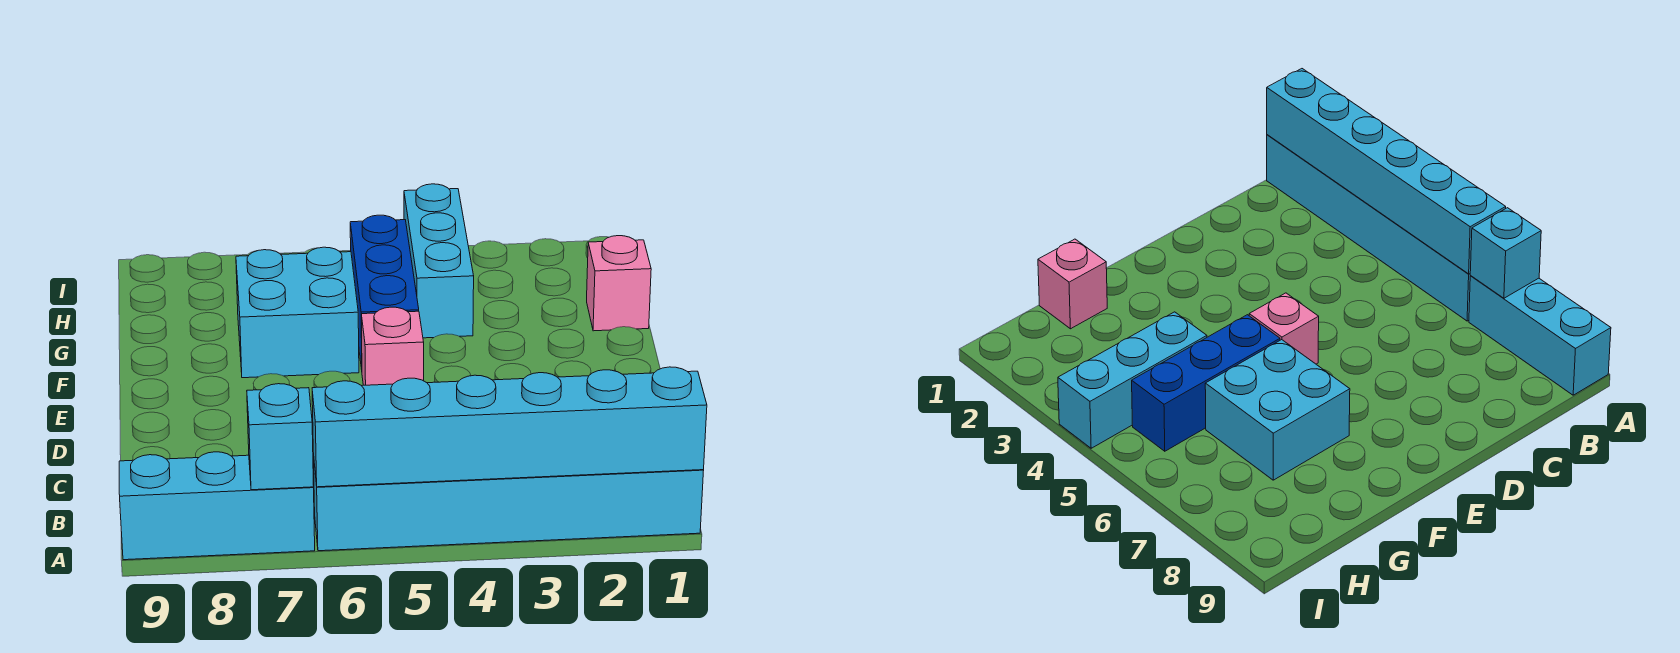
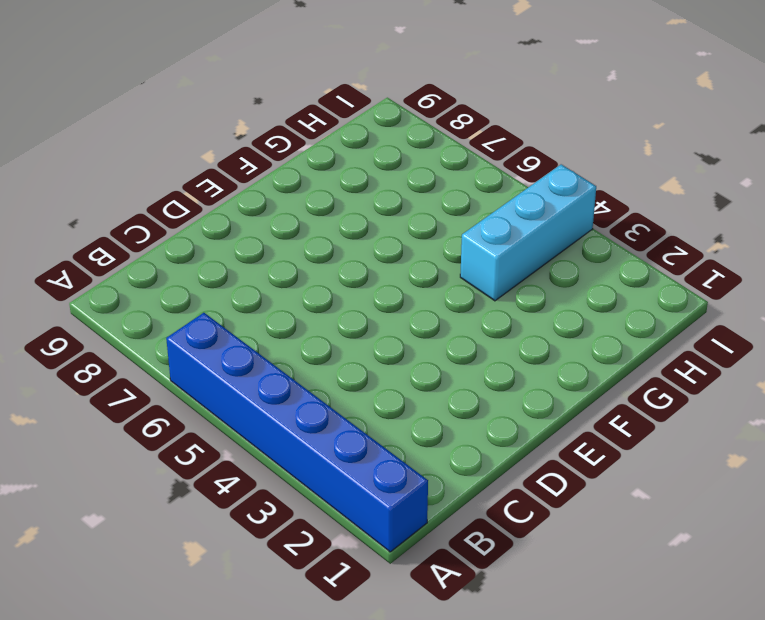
blue brick A1:A6 level 1 -> cyan brick A1:A6 level 1
none -> cyan brick A7:A9 level 1
none -> pink brick E5 level 1

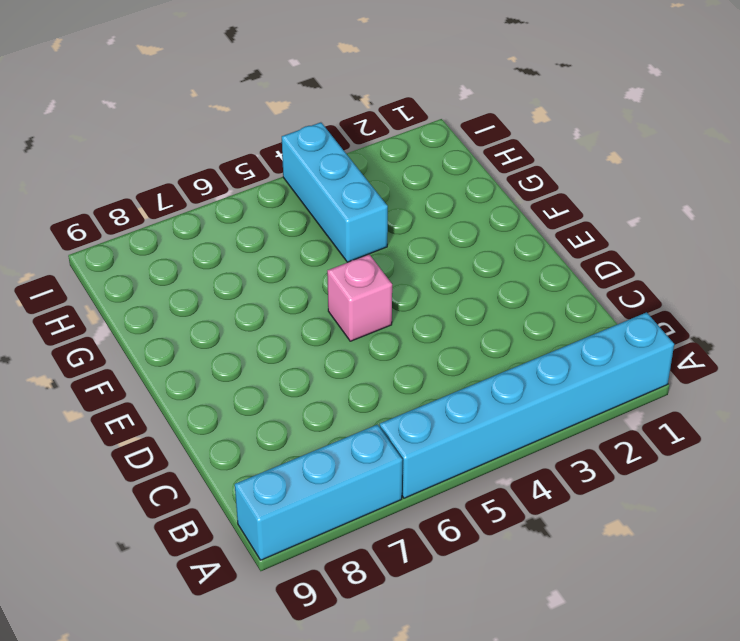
none -> blue brick F5:H5 level 1
none -> cyan brick F6:G7 level 1

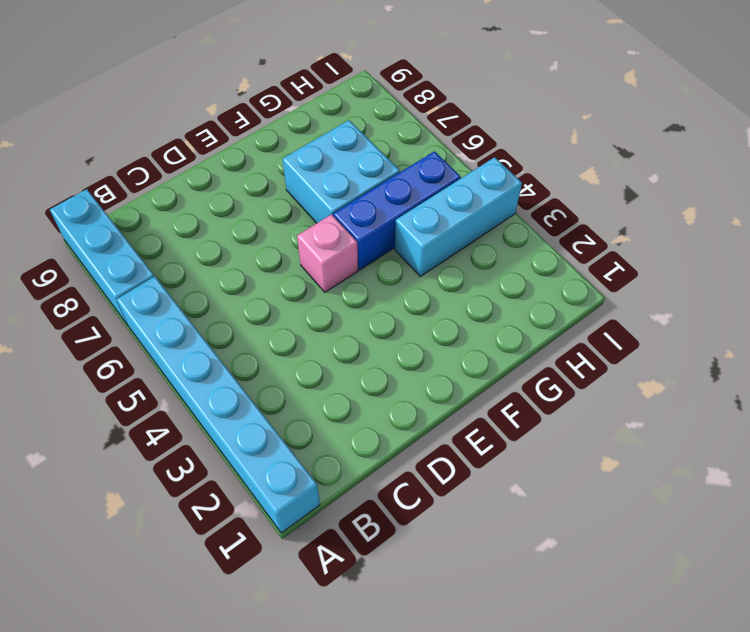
none -> pink brick G1 level 1
none -> cyan brick A1:A6 level 2

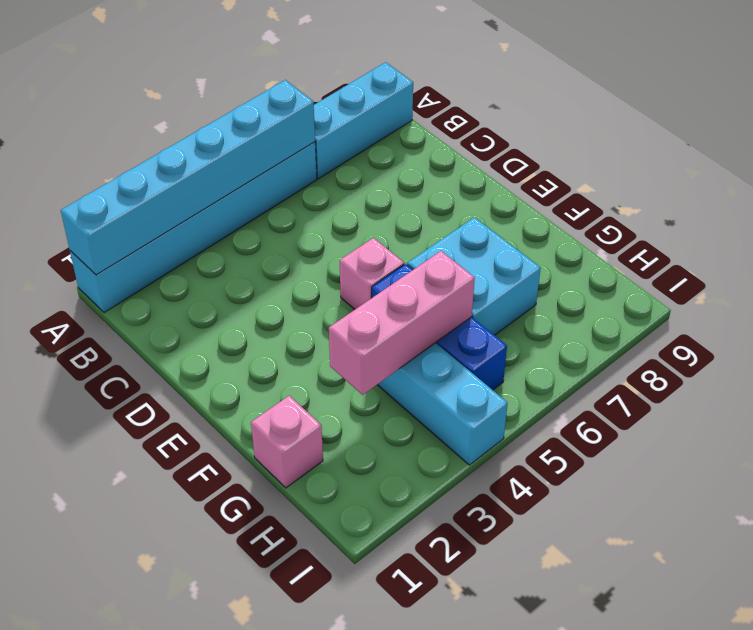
pink brick G3:G5 level 2 -> none
none -> cyan brick A7 level 2

